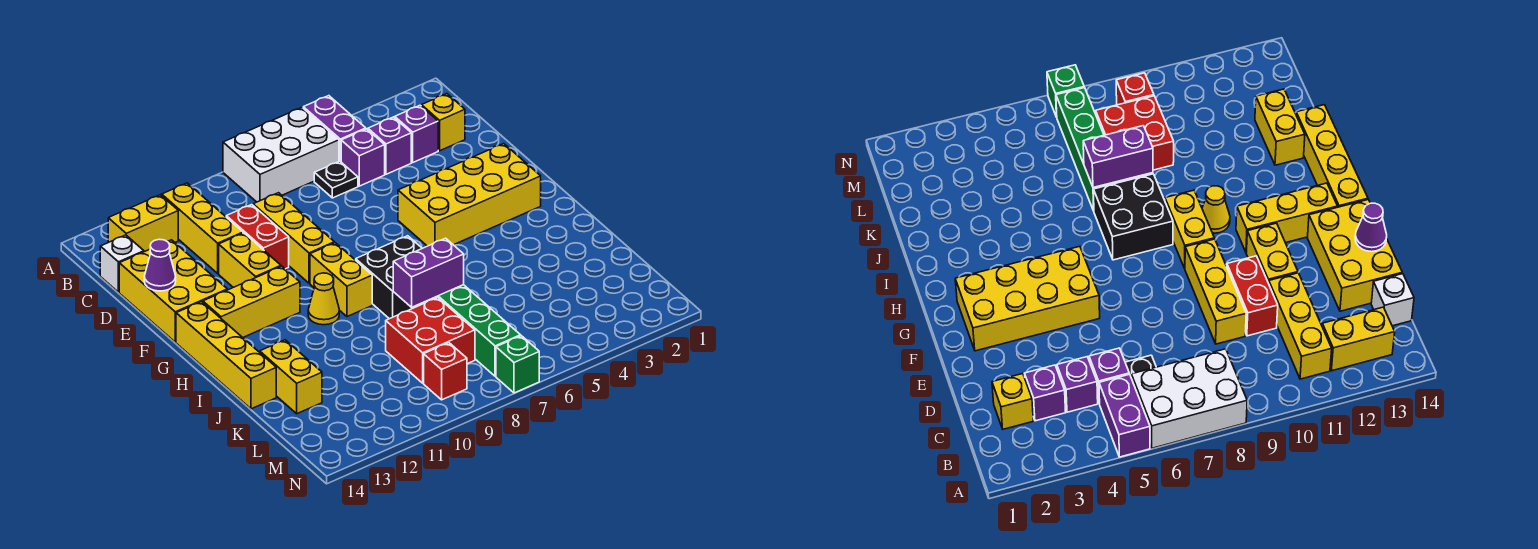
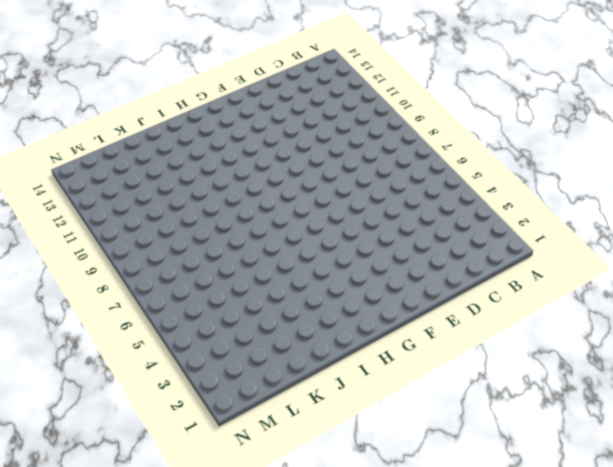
none -> purple brick A5:B5 level 1
none -> white brick A6:B8 level 1
none -> yellow brick B11:D11 level 1

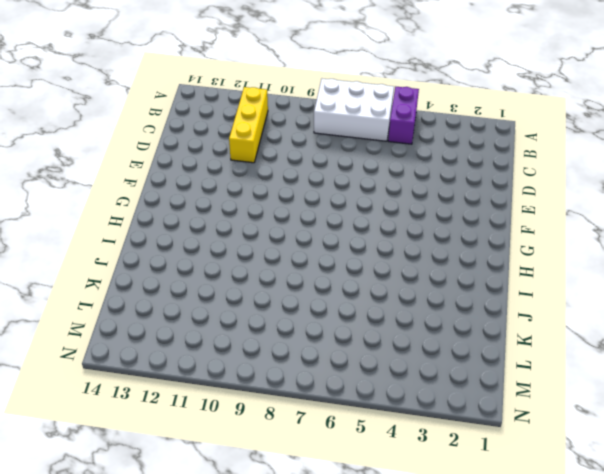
none -> yellow brick B12:B13 level 1
none -> yellow brick C2 level 1
none -> purple brick C3 level 1

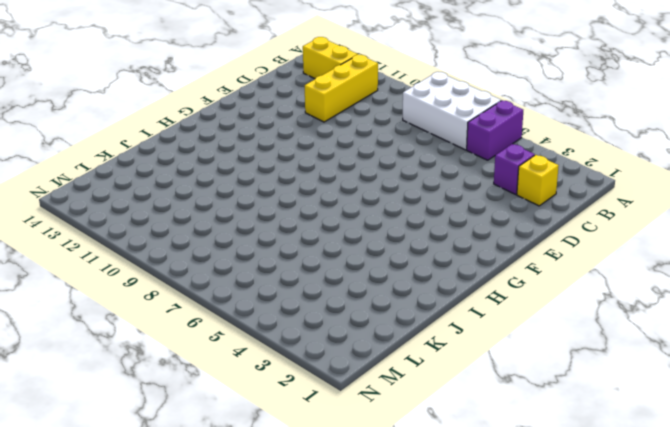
none -> purple brick C4 level 1
none -> purple brick C5 level 1
none -> black plate C6 level 1

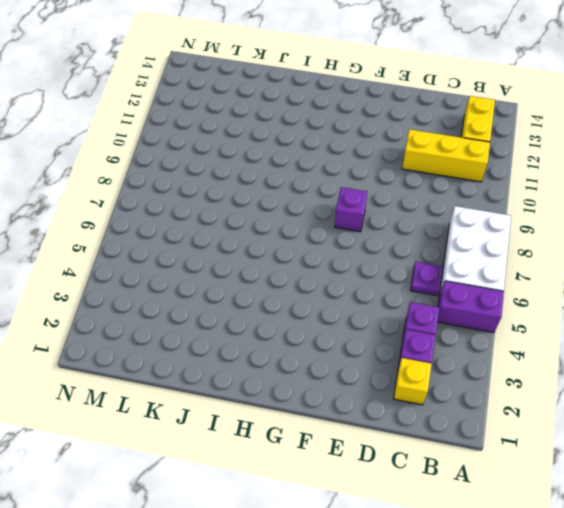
purple plate C6 level 1 -> black plate C6 level 1
purple brick F8 level 1 -> purple brick C5 level 1
none -> white brick C14 level 1
none -> yellow brick D9:F9 level 1
none -> red brick D10:E10 level 1

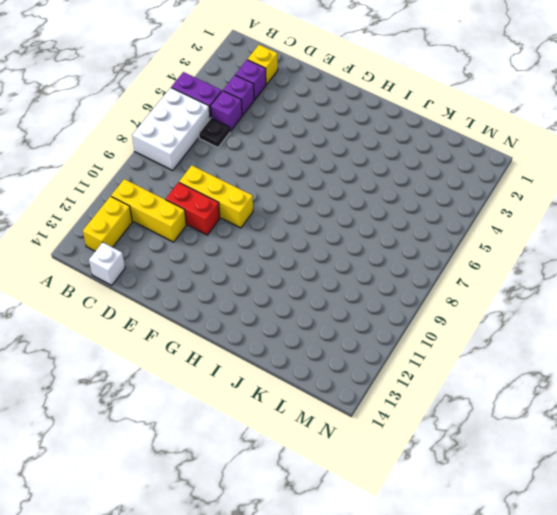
none -> yellow brick D13:F14 level 1
none -> yellow brick E11:F11 level 1
none -> yellow brick F2:G5 level 1

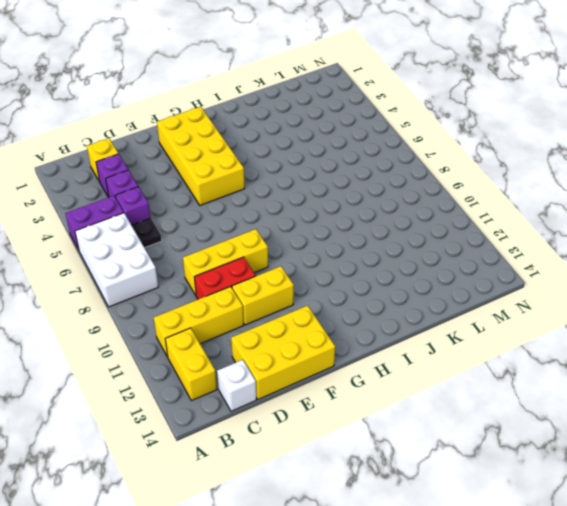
none -> yellow brick G9:H9 level 1
none -> yellow brick G11:G13 level 1
none -> yellow brick G14:J14 level 1

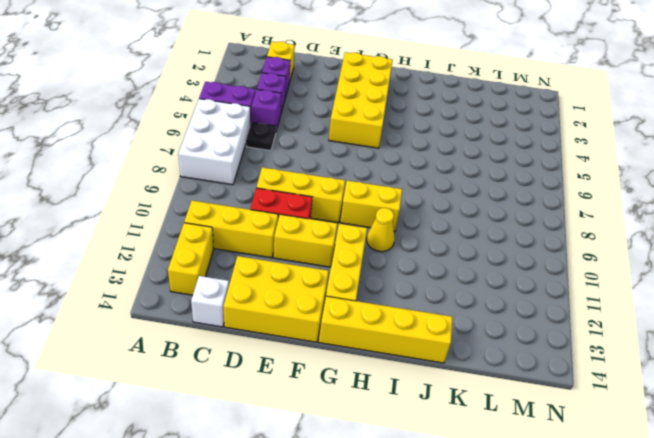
none -> black brick H7:I8 level 1
none -> green brick J7:M7 level 1
none -> yellow brick J13:K13 level 1

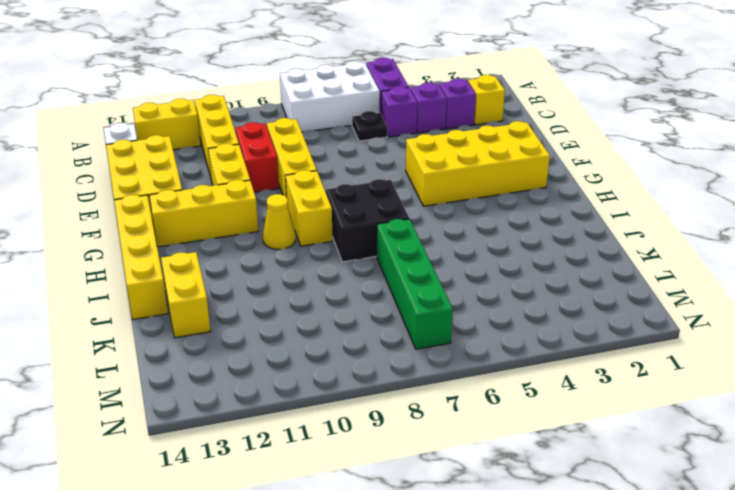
none -> red brick K8:L9 level 1
none -> red brick M9 level 1
none -> green brick N7 level 1

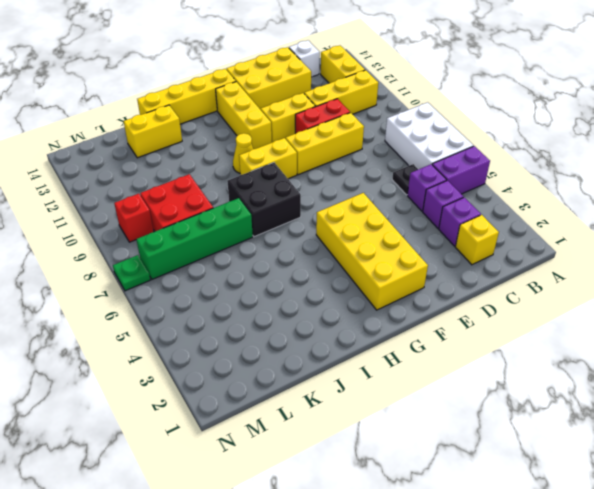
green plate N7 level 1 -> green brick N7 level 1
none -> purple cone E14 level 2
none -> purple brick J7:J8 level 2

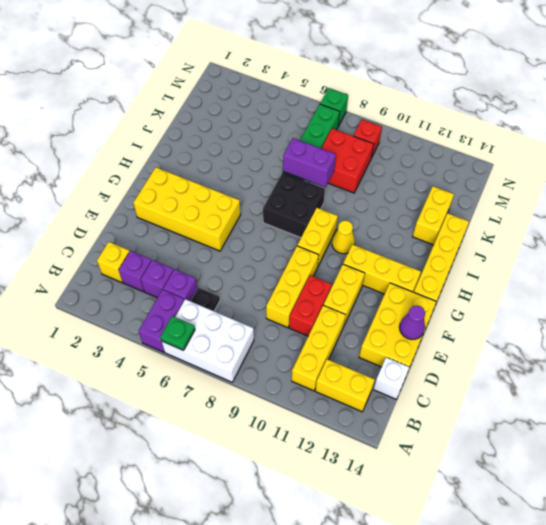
green plate A6 level 2 -> none

